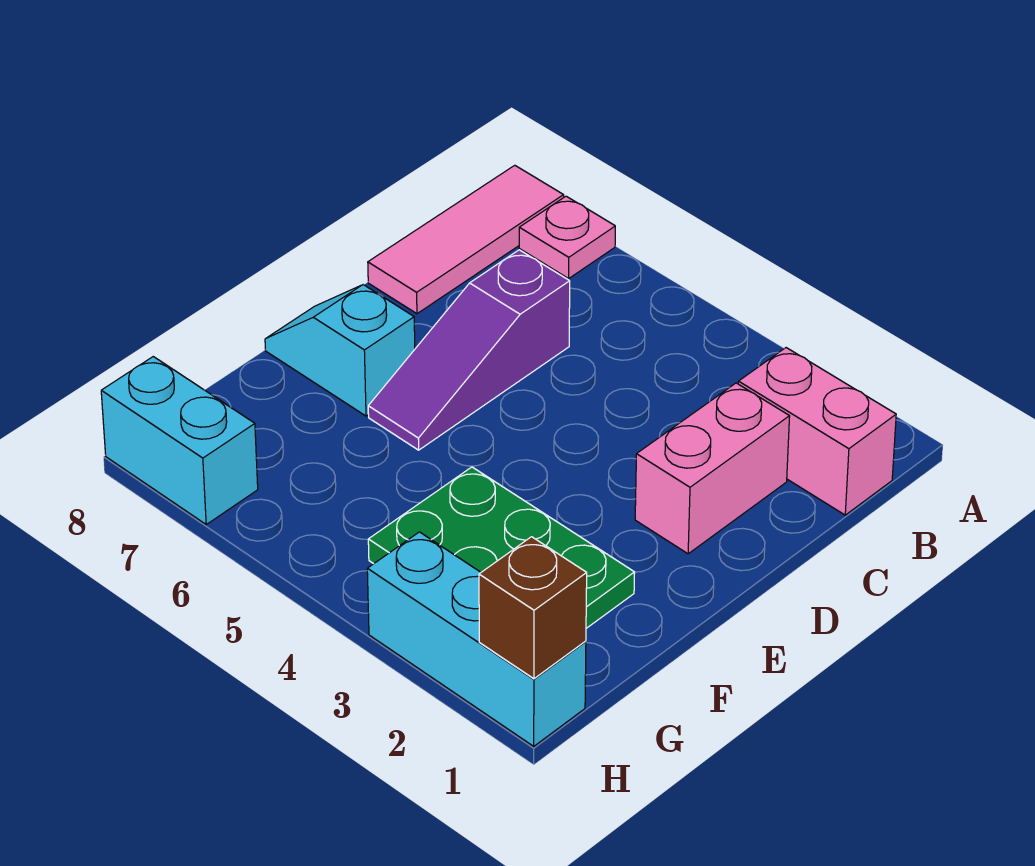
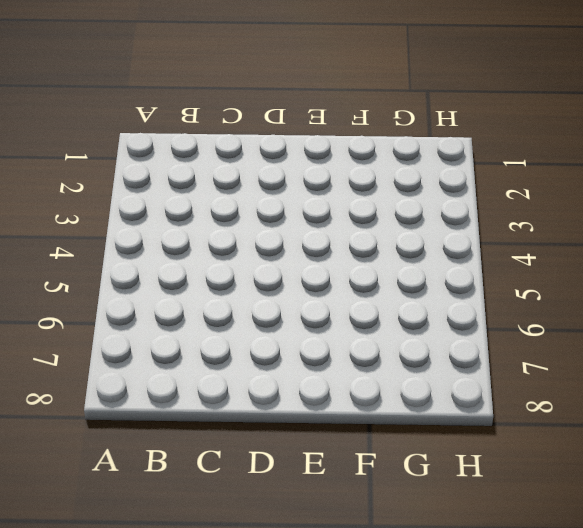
none -> pink plate A7 level 1
none -> pink tile A8:C8 level 1

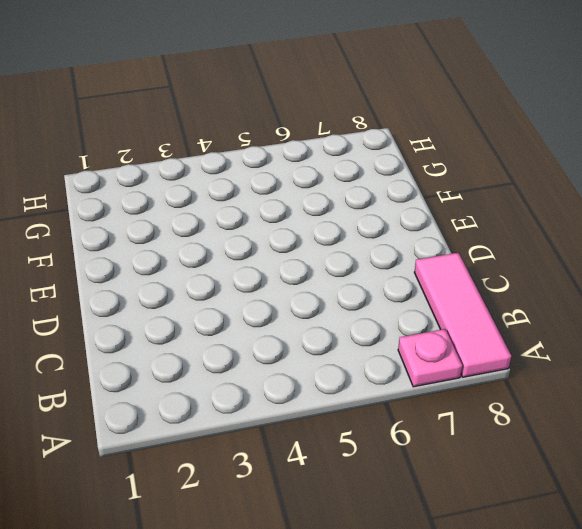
none -> pink brick B1:B2 level 1
none -> pink brick C2:D2 level 1

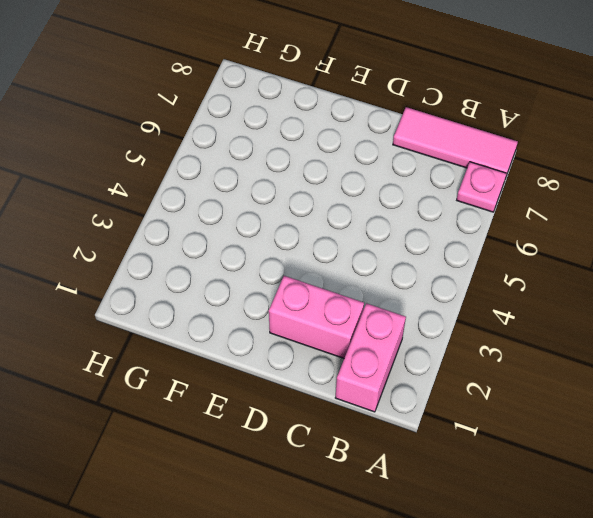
none -> purple slope C6:E6 level 1 top C
none -> cyan slope E7:E8 level 1 top 7

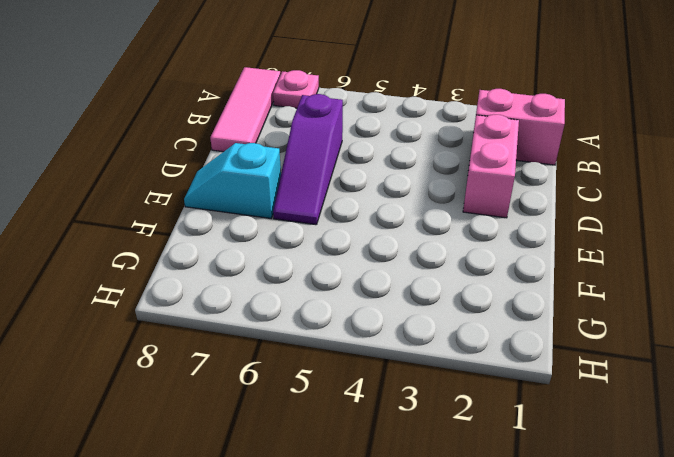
none -> green plate F2:G4 level 1
none -> cyan brick H1:H3 level 1

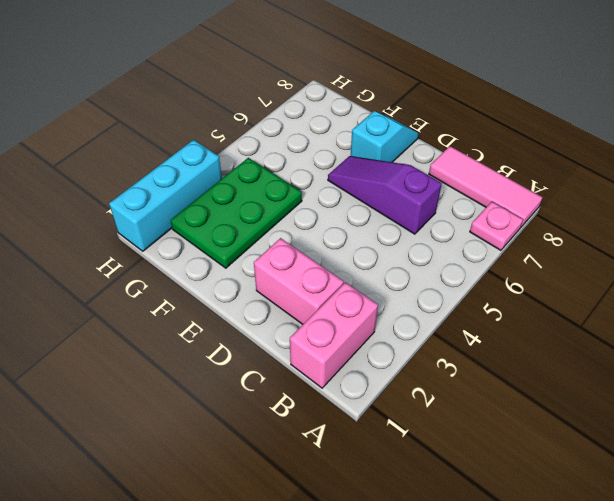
none -> cyan brick H7:H8 level 1
none -> brown brick H1 level 2

